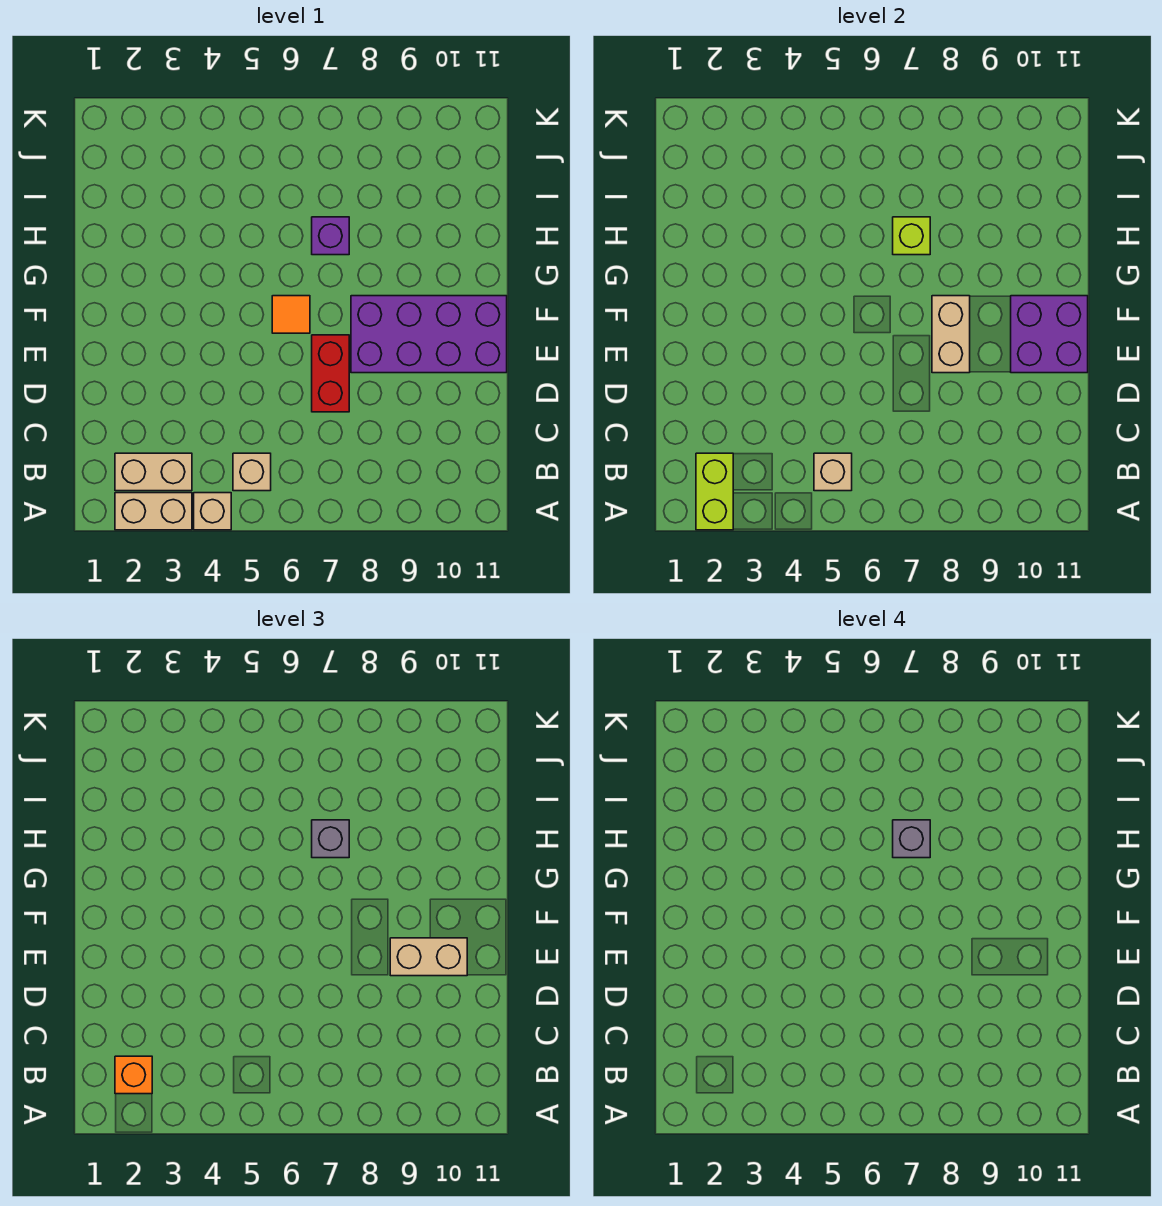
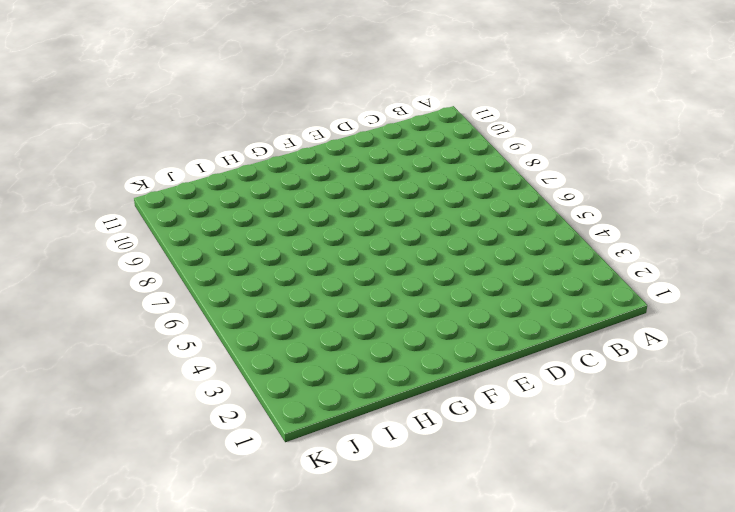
none -> tan brick A2:A3 level 1
none -> tan brick A4 level 1
none -> tan brick B2:B3 level 1

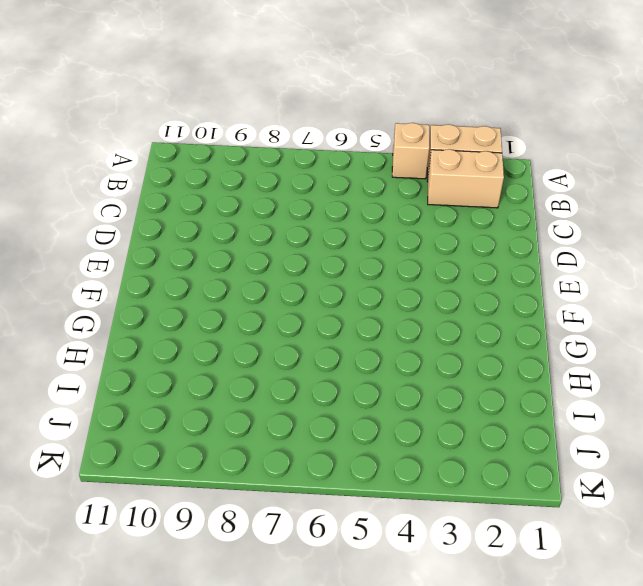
none -> tan brick B5 level 1
none -> red brick D7:E7 level 1
none -> purple brick E8:F11 level 1

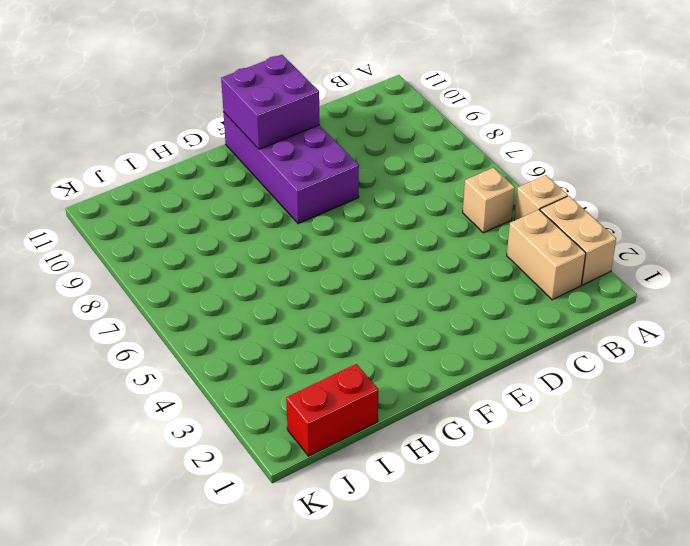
red brick I1:J1 level 1 -> red brick D7:E7 level 1
none -> orange tile F6 level 1
none -> purple brick H7 level 1
none -> lime brick A2:B2 level 2

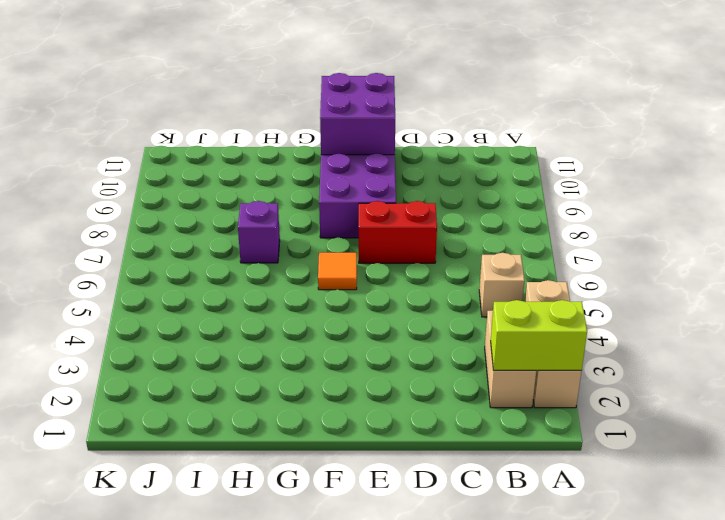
none -> tan brick B5 level 2
none -> tan brick E8:F8 level 2
none -> lime brick H7 level 2

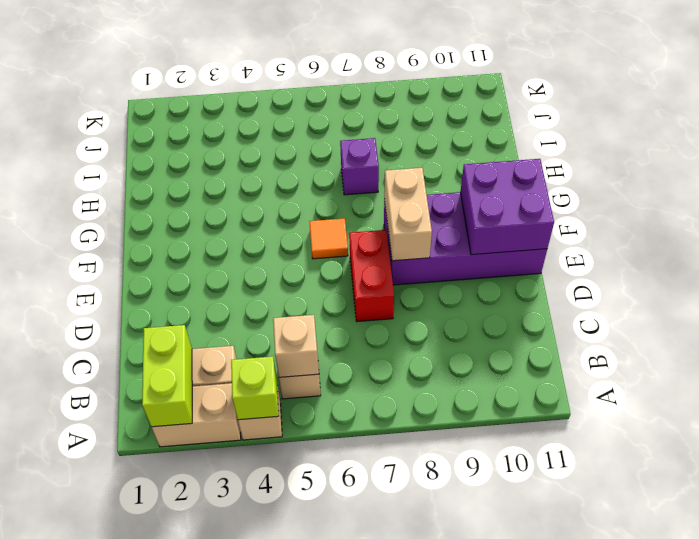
lime brick A4 level 2 -> lime brick H7 level 2
none -> orange brick B2 level 3
none -> tan brick E9:E10 level 3
none -> grey brick H7 level 3

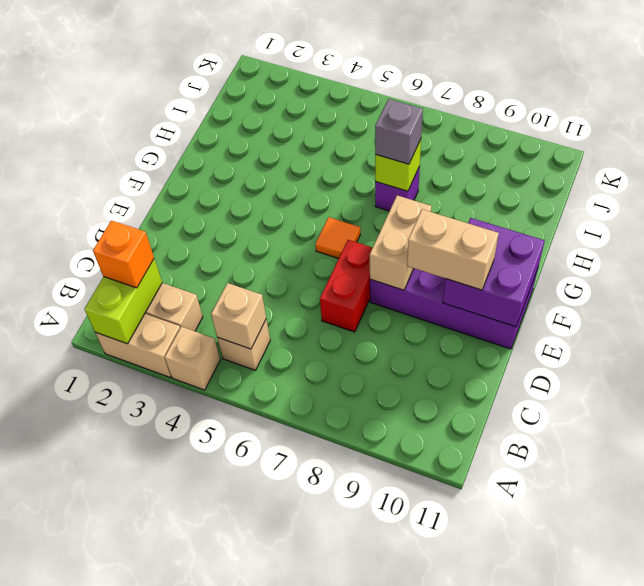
none -> grey brick H7 level 4

